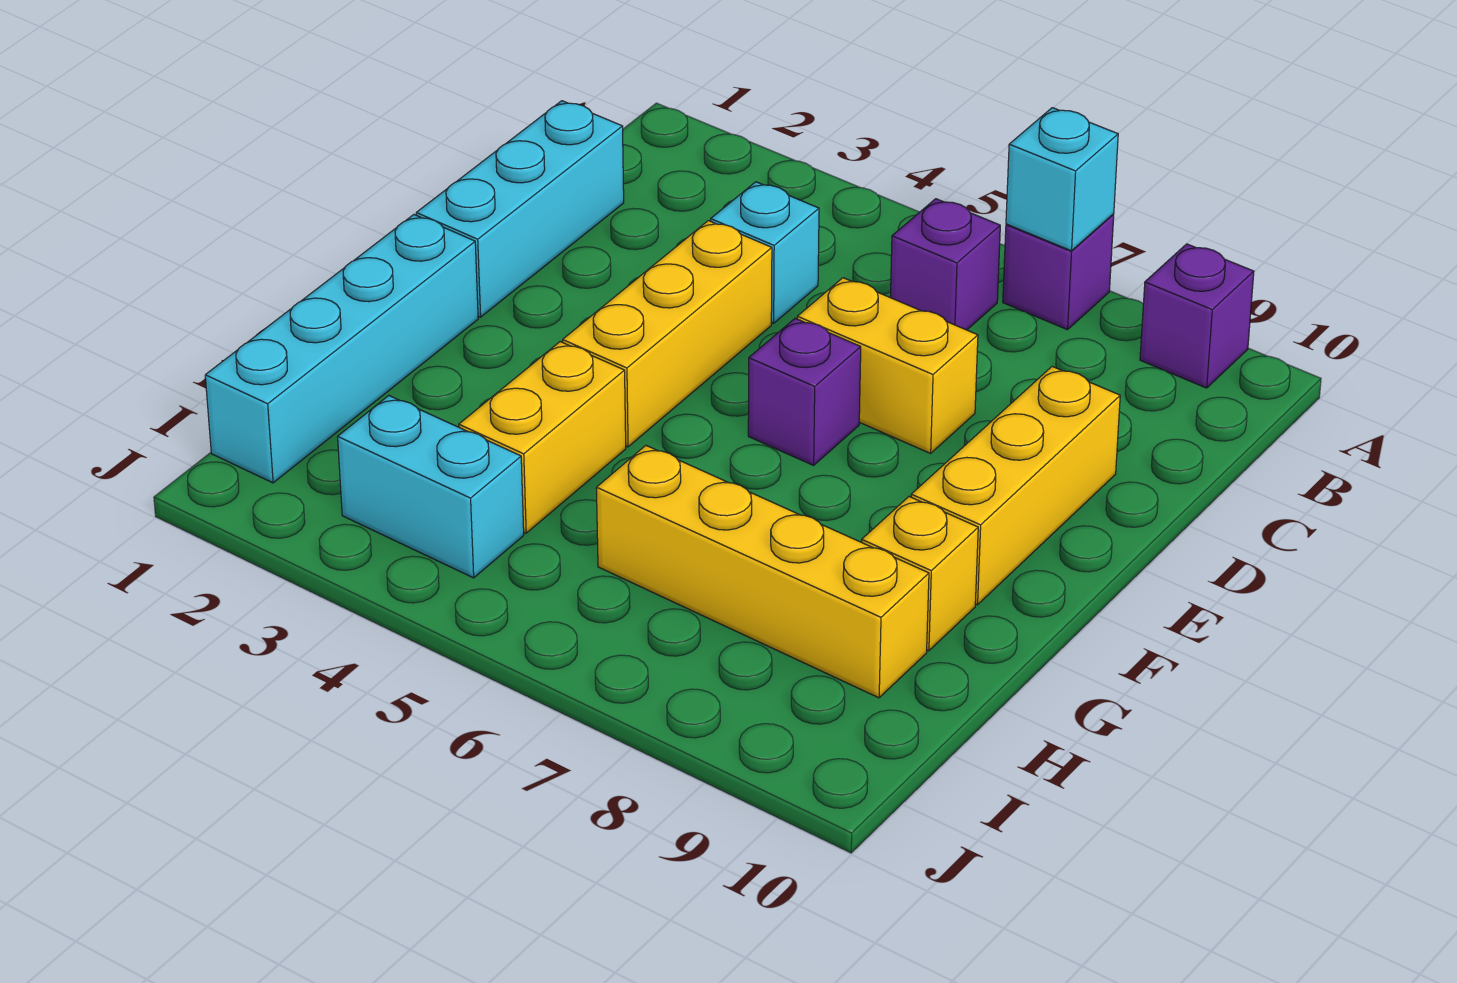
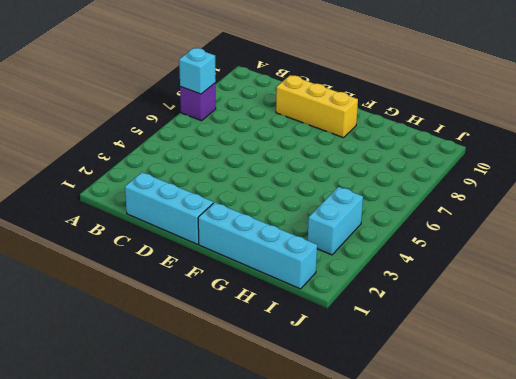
none -> purple brick A9 level 1
none -> purple brick B6 level 1
none -> cyan brick C4 level 1

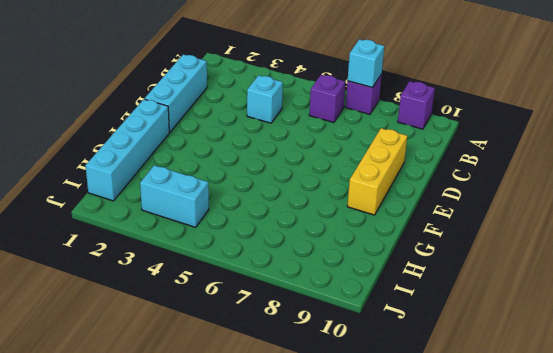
none -> yellow brick D4:F4 level 1
none -> yellow brick D6:D7 level 1
none -> purple brick E6 level 1

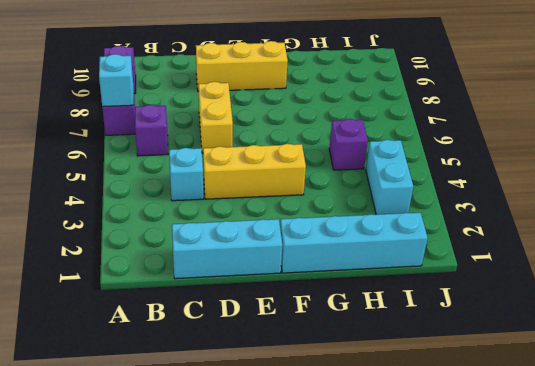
purple brick H5 level 1 -> purple brick E6 level 1
none -> yellow brick G4:H4 level 1
none -> yellow brick G9 level 1
none -> yellow brick H6:H9 level 1

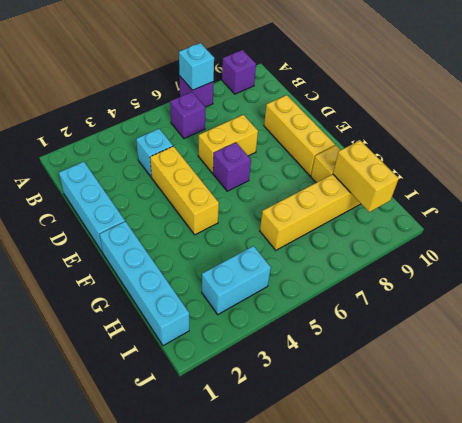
yellow brick H9:I9 level 2 -> yellow brick G4:H4 level 1

